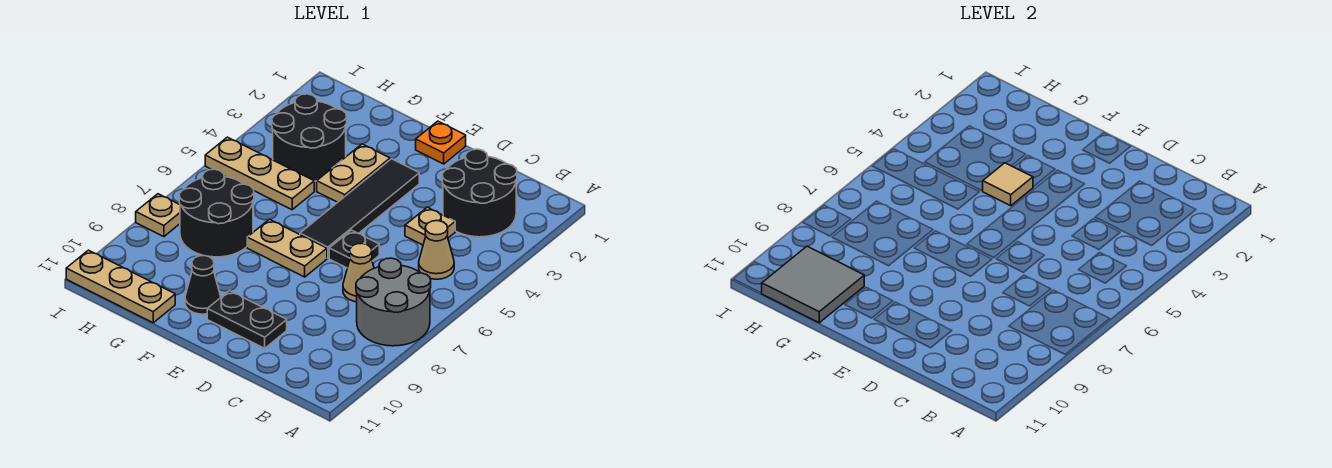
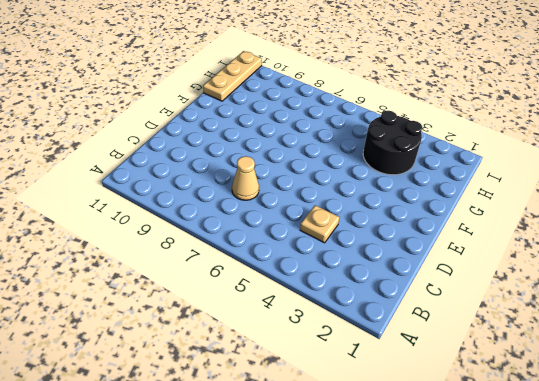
none -> grey round brick A7:B8 level 1
none -> black round brick B2:C3 level 1
none -> tan cone B5 level 1

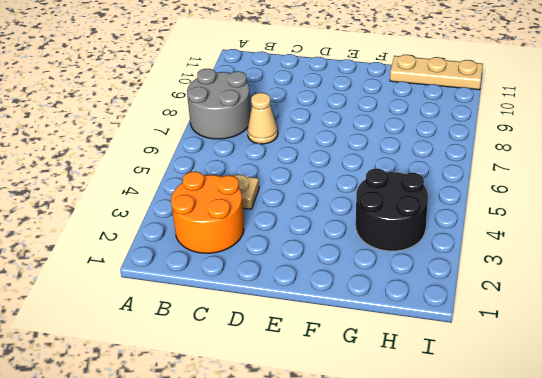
orange round brick B2:C3 level 1 -> black round brick B2:C3 level 1
none -> tan cone B5 level 1
none -> black plate D6 level 1
none -> black plate D10:E10 level 1

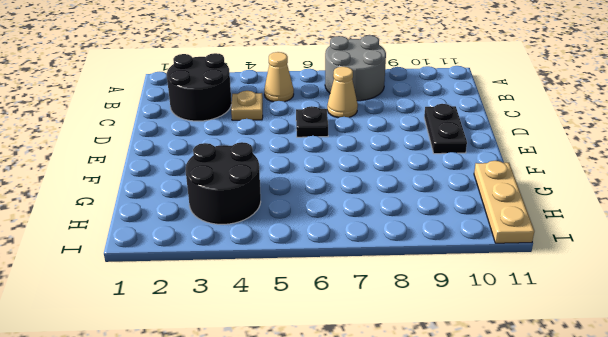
none -> orange plate E1 level 1
none -> black tile E3:E6 level 1
none -> tan plate E7:F7 level 1

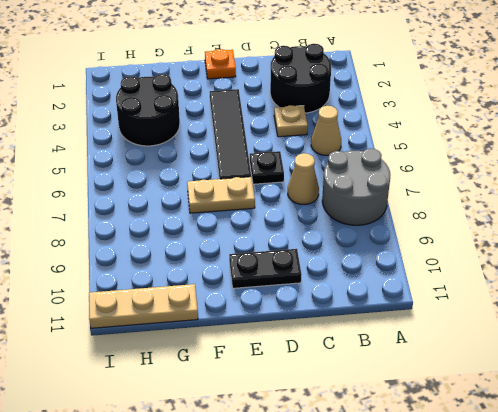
none -> tan plate F3:F4 level 1
none -> black cone F10 level 1
none -> tan plate G5:I5 level 1

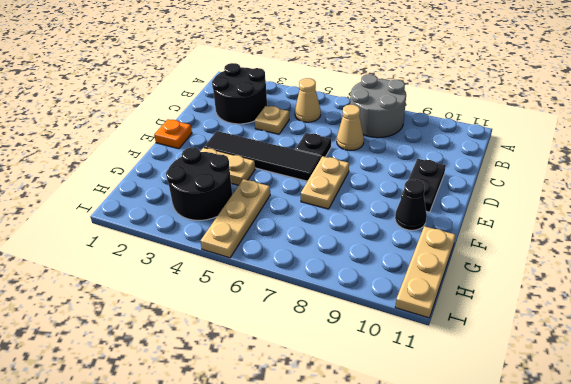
none -> black round brick G7:H8 level 1
none -> tan plate I8 level 1
none -> tan tile F4 level 2

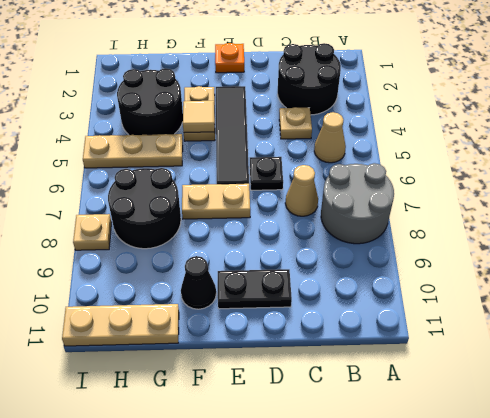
none -> grey tile G10:H11 level 2

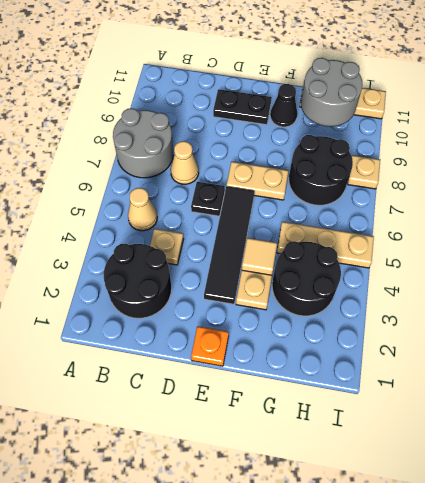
grey round brick G10:H11 level 2 -> grey tile G10:H11 level 2

